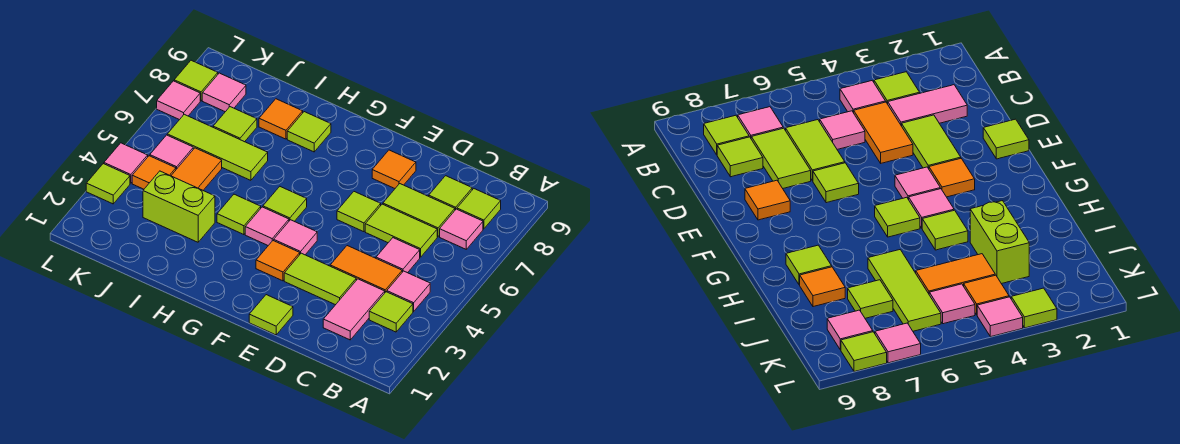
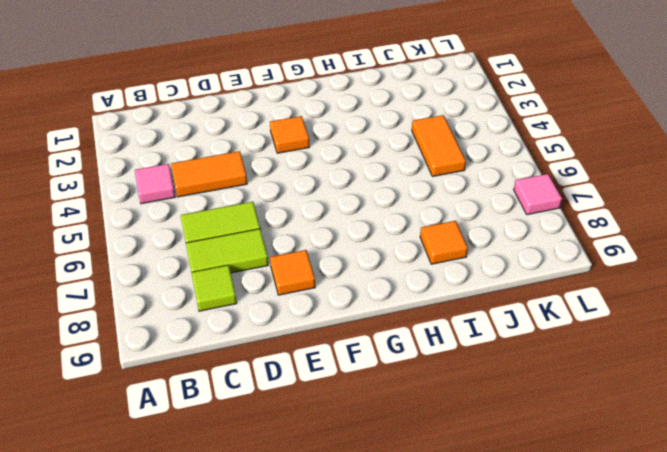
none -> lime tile B3 level 1
none -> pink tile B7 level 1
none -> lime tile B8 level 1
none -> pink tile C2:C3 level 1

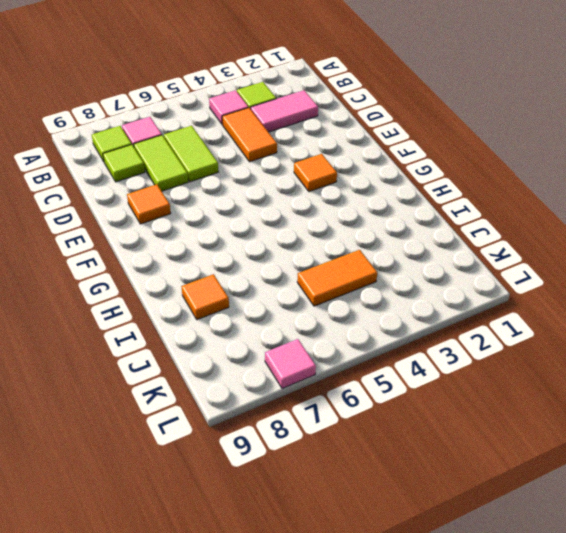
none -> pink tile C5 level 1
none -> lime tile D3:E3 level 1
none -> lime tile E1 level 1
none -> lime tile E6 level 1

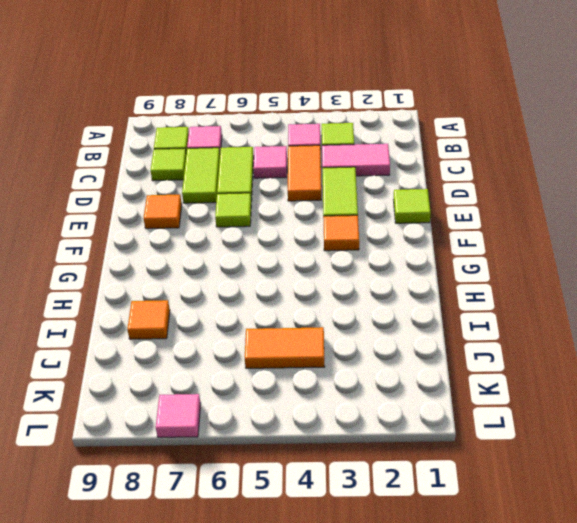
none -> pink tile F4 level 1
none -> pink tile G4 level 1
none -> lime tile G5 level 1
none -> lime tile H4 level 1

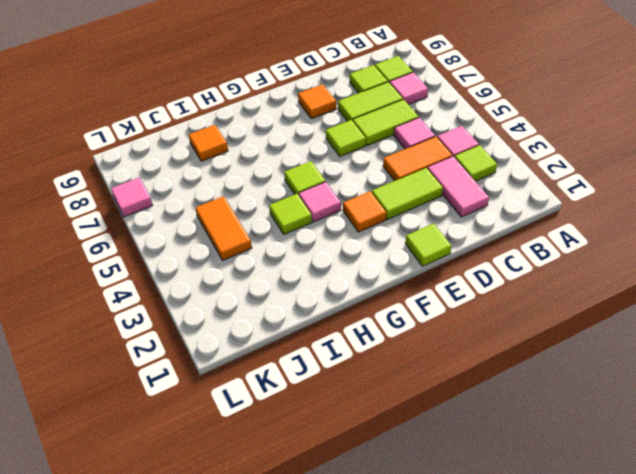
none -> pink tile F4 level 1
none -> lime tile H8 level 1
none -> lime brick I3:J3 level 1
none -> lime tile I6:K6 level 1

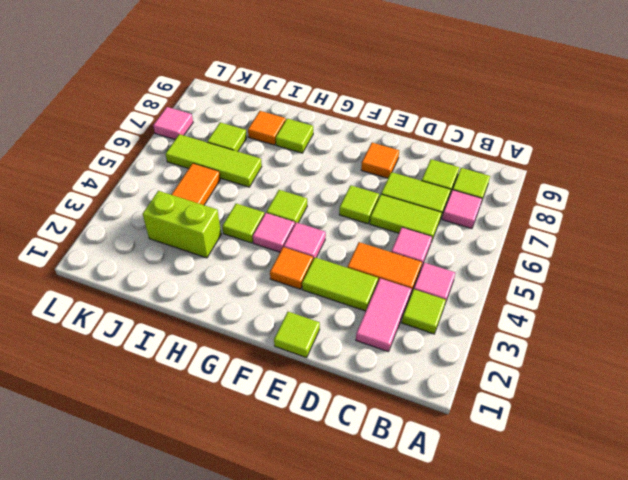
none -> orange tile K4 level 1
none -> pink tile K5 level 1
none -> pink tile K8 level 1
none -> lime tile L3 level 1

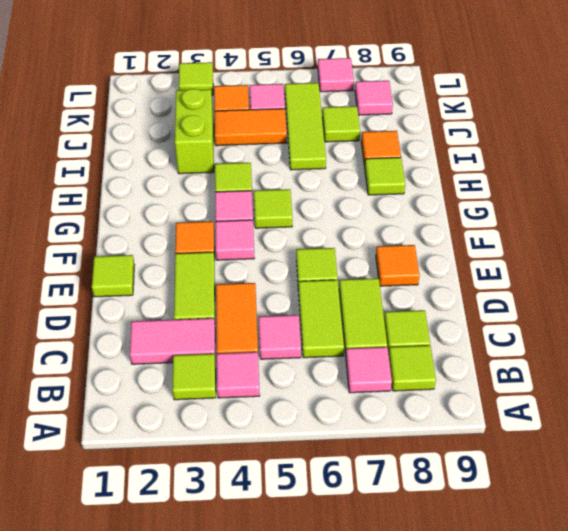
none -> pink tile L4 level 1
none -> lime tile L8 level 1

